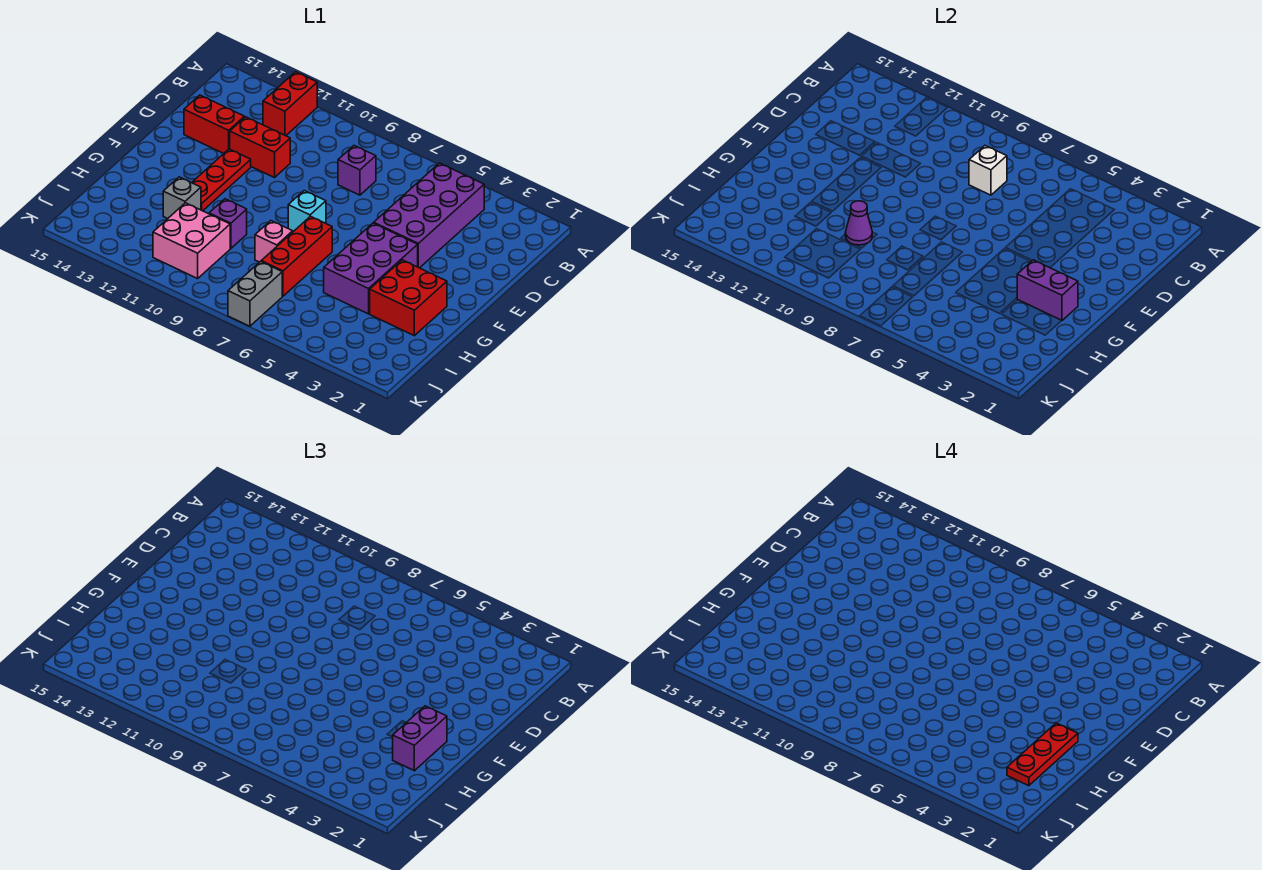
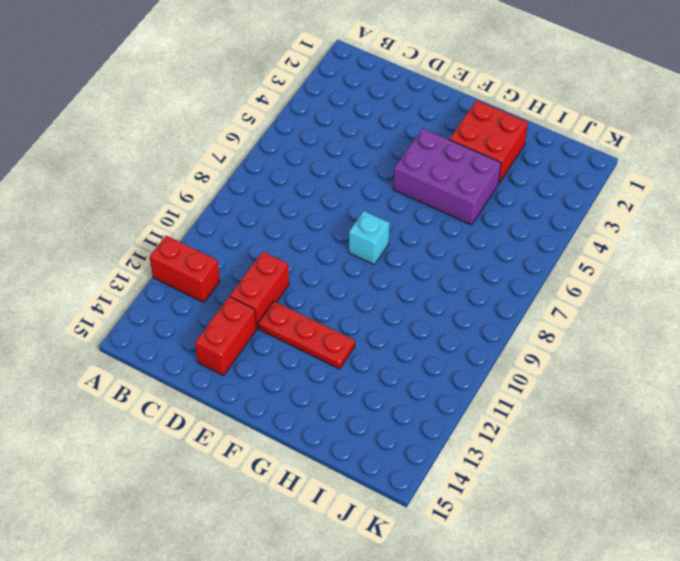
none -> purple brick B4:E5 level 1
none -> purple brick C8 level 1
none -> red brick G7:I7 level 1

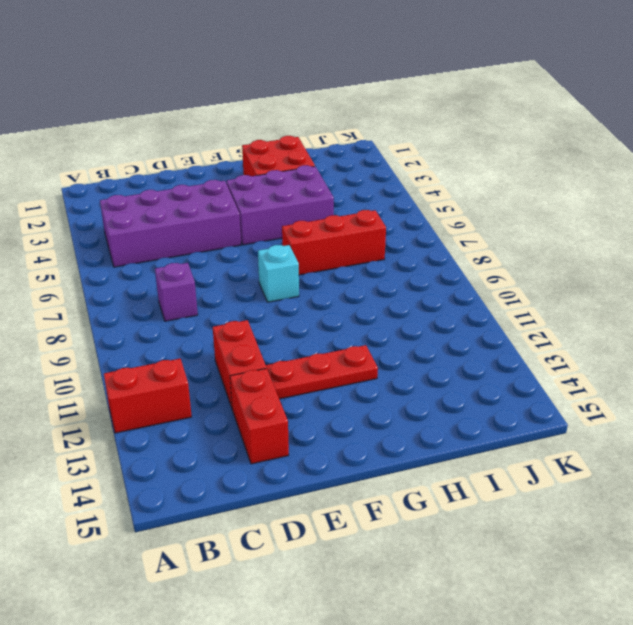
none -> pink brick H8 level 1
none -> purple brick H10 level 1
none -> grey brick H12 level 1

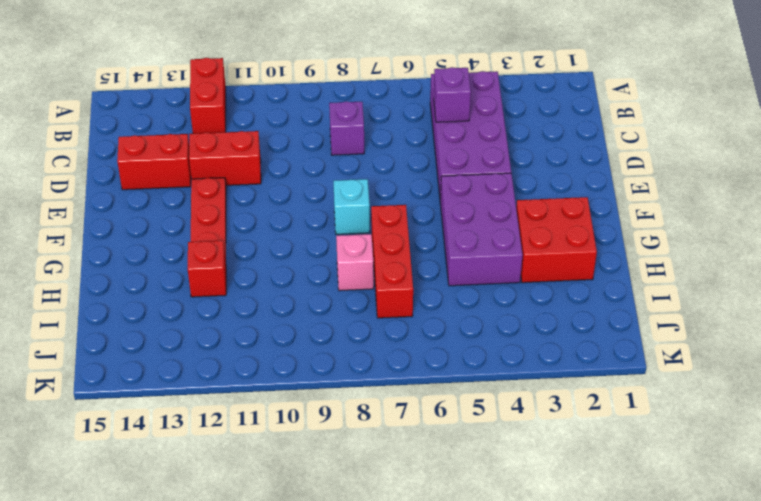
purple brick C5 level 2 -> purple brick H10 level 1
red brick H12 level 1 -> grey brick H12 level 1
none -> pink brick I10:J11 level 1
none -> grey brick J7:K7 level 1
none -> white brick C8 level 2

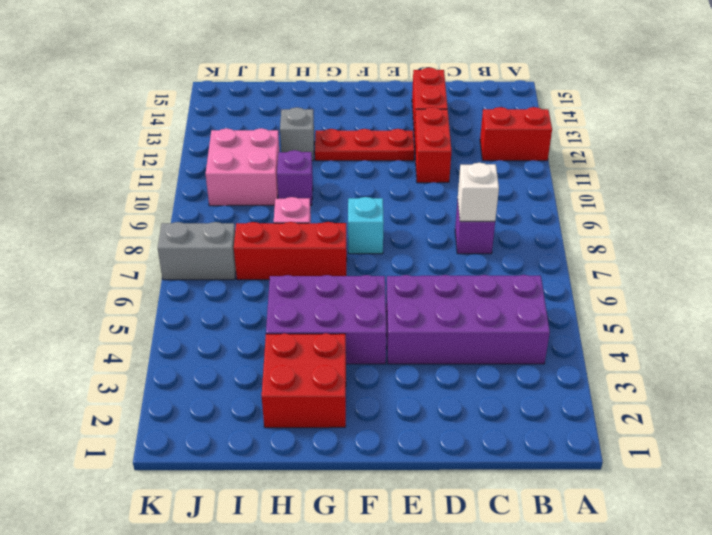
none -> purple brick G2:G3 level 2
none -> purple cone H10 level 2
none -> purple brick G2:H2 level 3

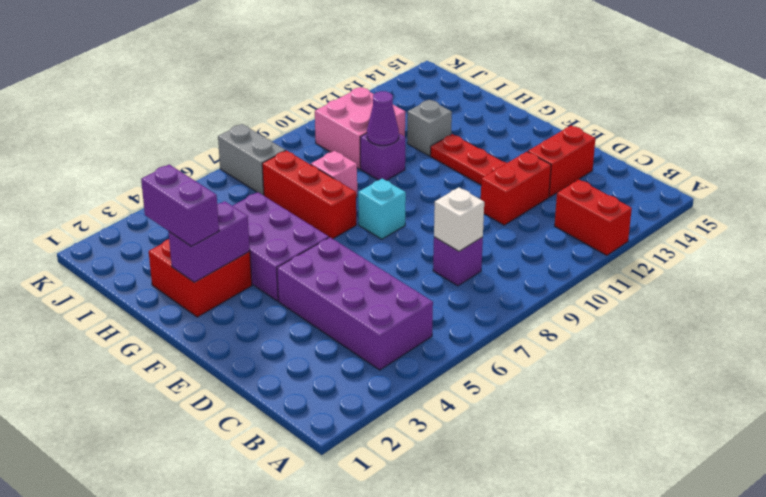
none -> red plate G2:I2 level 4

